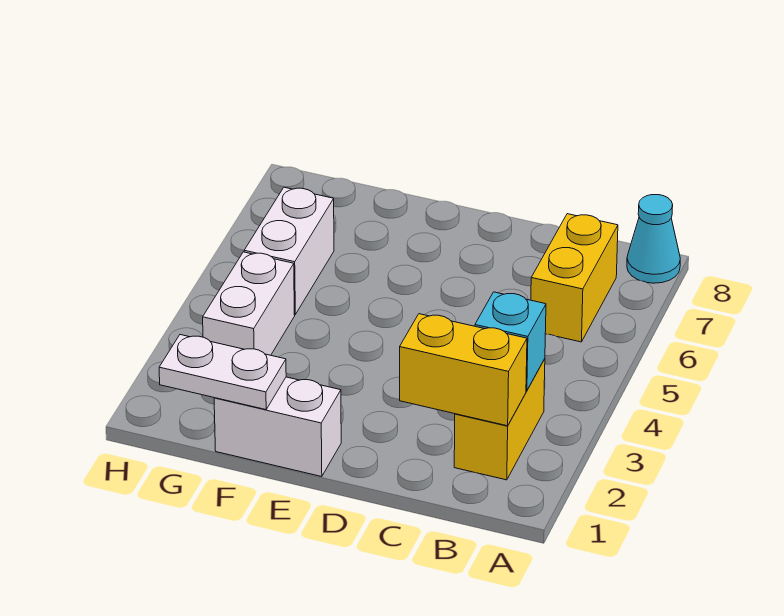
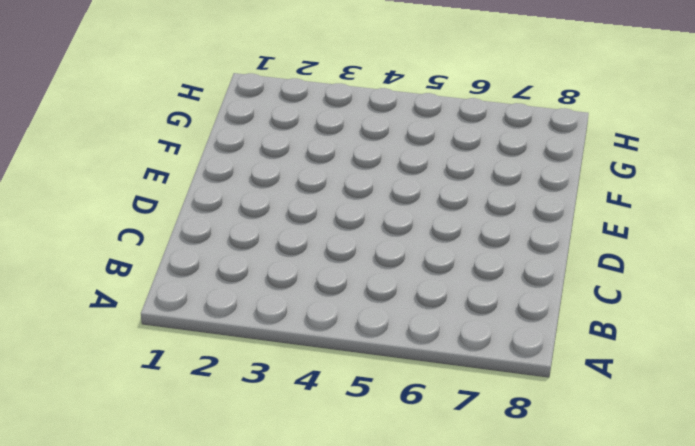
none -> cyan cone A8 level 1
none -> yellow brick B2:B3 level 1

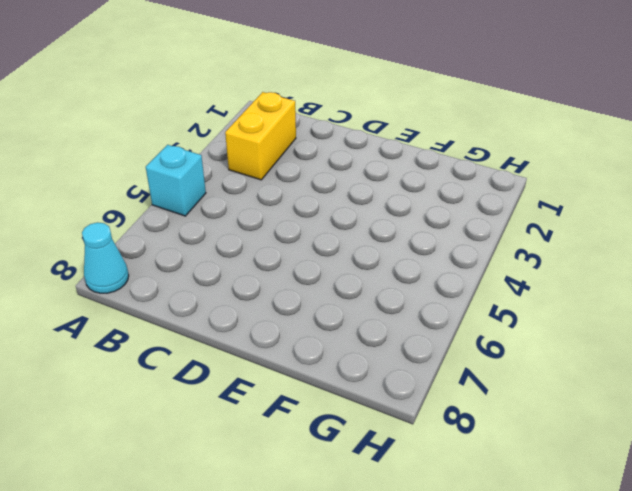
cyan brick A5 level 1 -> cyan brick B3 level 2
none -> yellow brick B6:B7 level 1
none -> white brick E1:F1 level 1

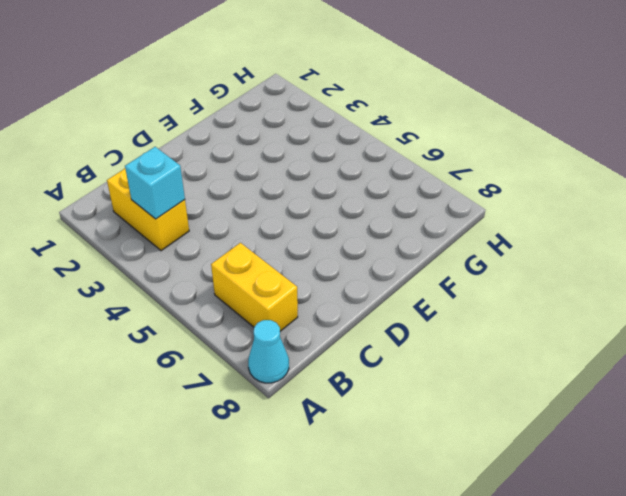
none -> white brick E1:F1 level 1
none -> white brick G3:G4 level 1

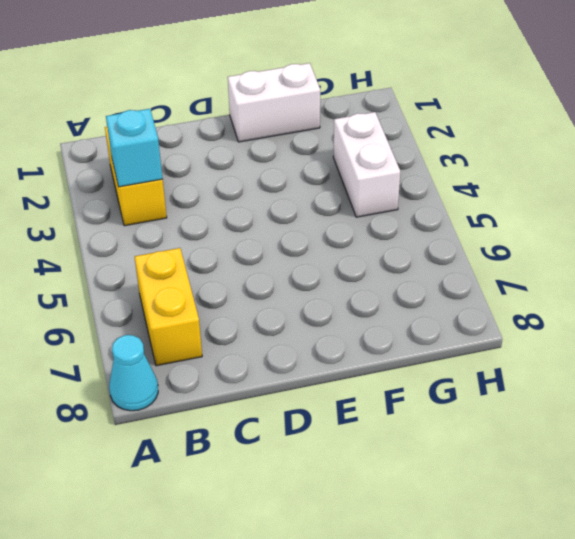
none -> white brick G5:G6 level 1
none -> yellow brick B2:C2 level 2

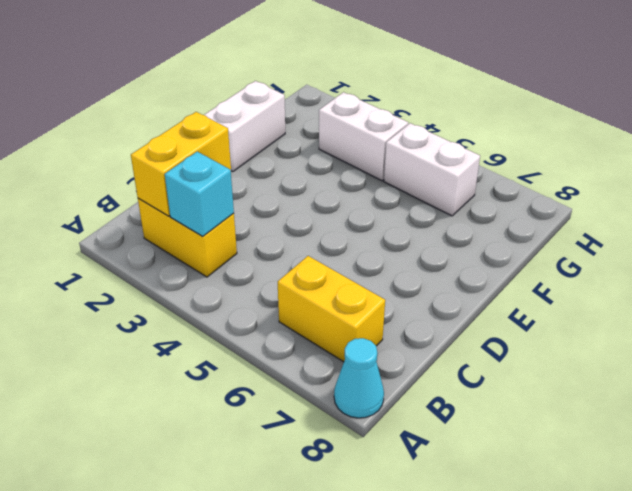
none -> white plate F1:G1 level 2

